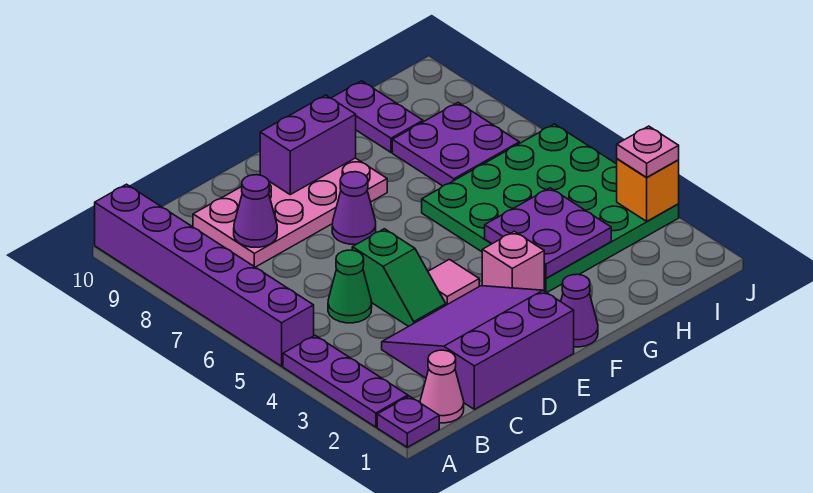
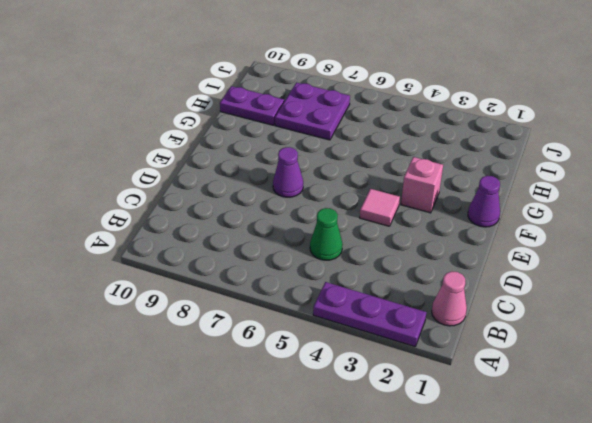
none -> purple plate A1 level 1
none -> purple brick A5:A10 level 1
none -> purple slope C1:E3 level 1 top 1

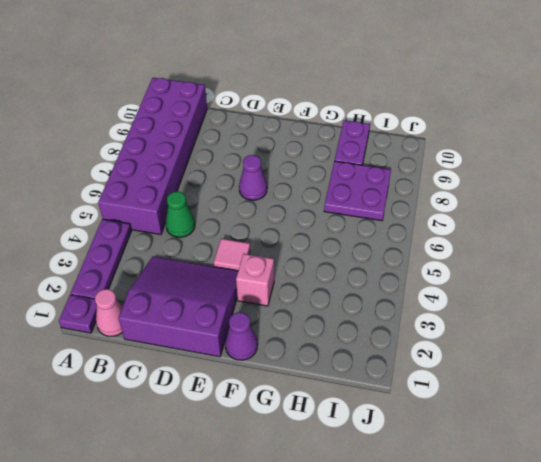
purple brick A5:B10 level 1 -> purple brick A5:A10 level 1
none -> pink plate C8:F9 level 1
none -> green slope D4:D5 level 1 top 5
none -> green plate G3:J6 level 1

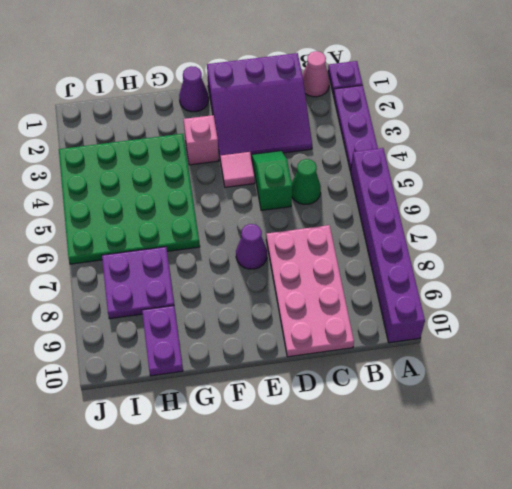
pink plate C7:D10 level 1 -> pink plate C8:F9 level 1
none -> purple cone C8 level 2
none -> purple brick E9:F9 level 2
none -> purple plate G3:H4 level 2

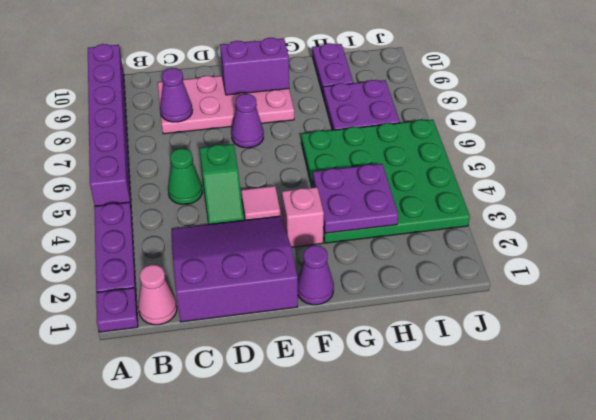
none -> orange brick J3 level 2
none -> pink plate J3 level 3

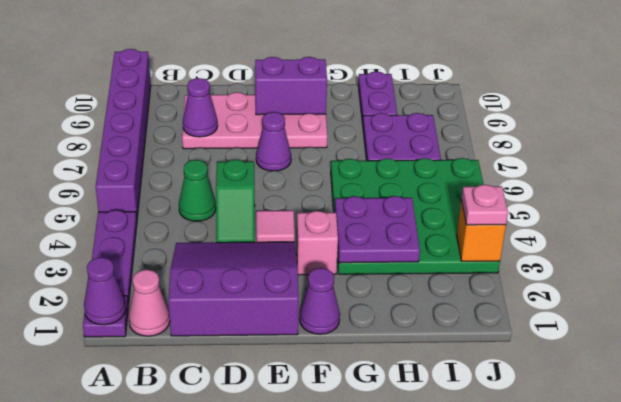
purple cone A1 level 2 -> none

